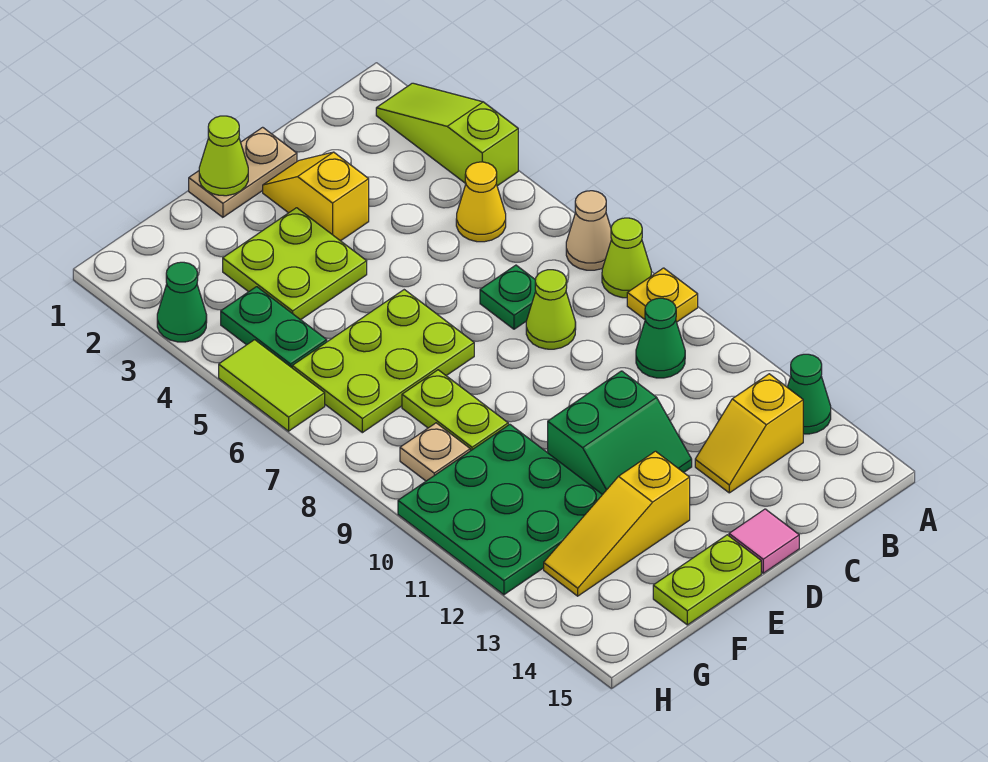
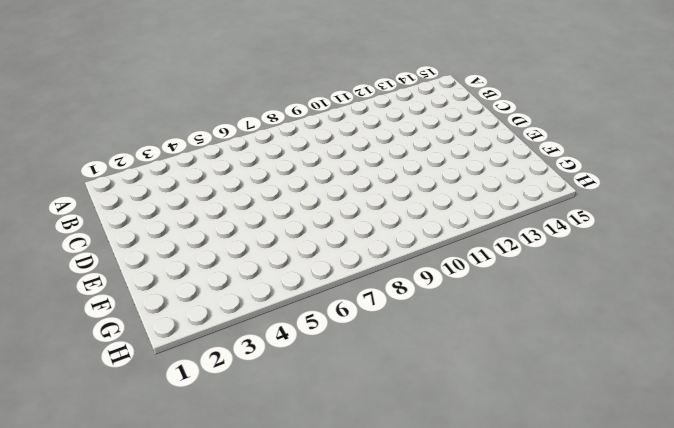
none -> lime slope A2:A4 level 1 top 4
none -> tan cone A7 level 1
none -> lime cone A8 level 1

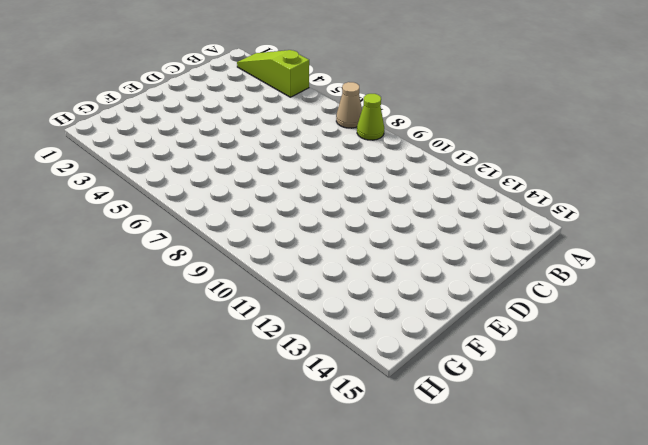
none -> yellow plate A9 level 1
none -> green cone A13 level 1
none -> yellow cone B5 level 1

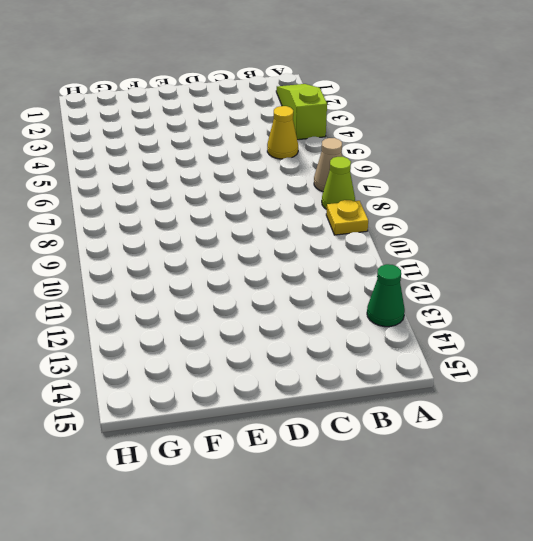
none -> green cone B10 level 1
none -> yellow slope B13:C13 level 1 top B
none -> green plate C7 level 1

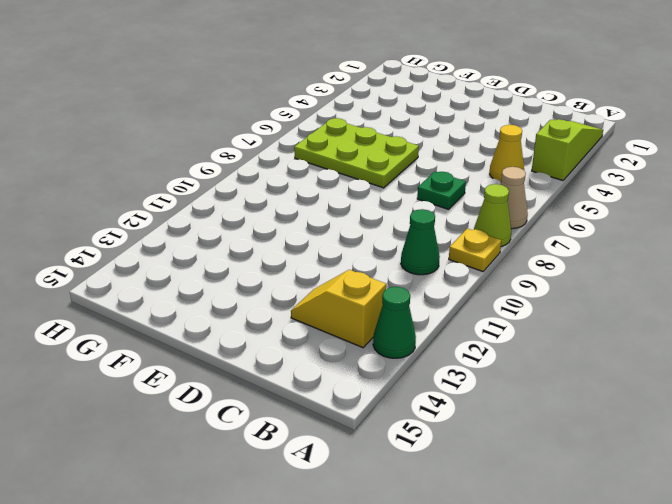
none -> lime cone C8 level 1
none -> tan plate D1:E1 level 1
none -> yellow slope D2:D3 level 1 top 3

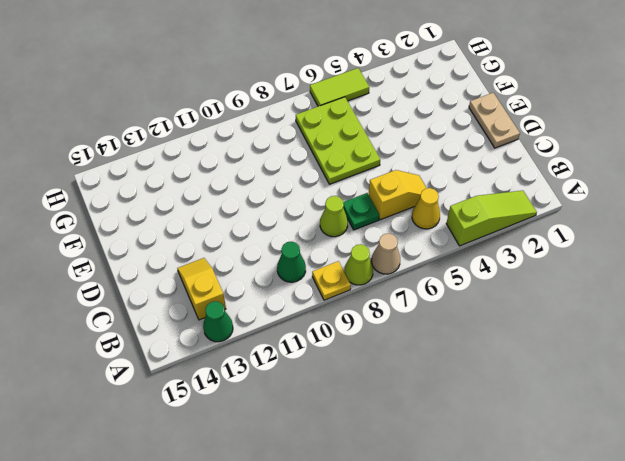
yellow slope C5:C6 level 1 top 6 -> yellow slope D2:D3 level 1 top 3
none -> green slope D11:E12 level 1 top 11
none -> pink tile D15 level 1
none -> lime plate E3:F4 level 1

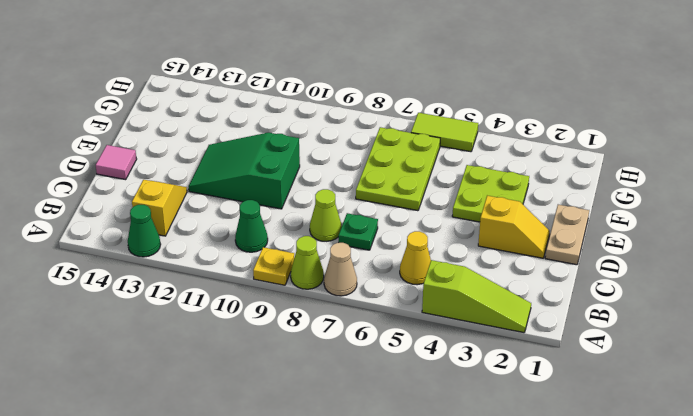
green slope D10:E12 level 1 top 10 -> green slope D11:E12 level 1 top 11
none -> yellow slope E13:G13 level 1 top E
none -> lime plate E15:F15 level 1
none -> lime plate F8:F9 level 1

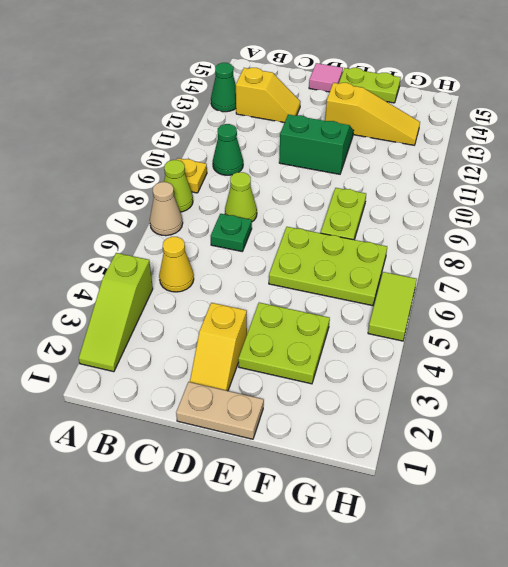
none -> green plate F10:H12 level 1
none -> green plate G4:G5 level 1
none -> tan plate G9 level 1

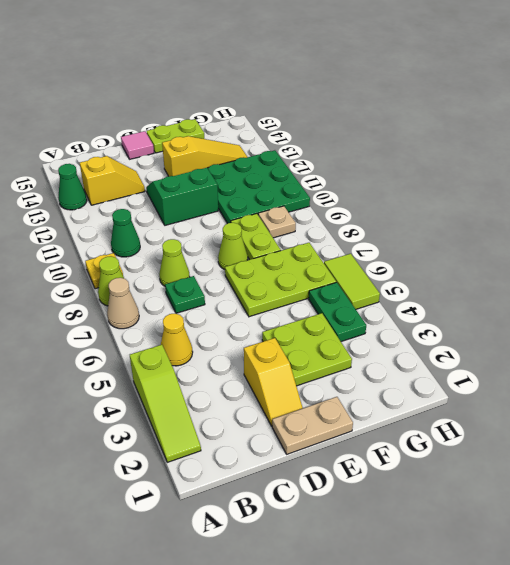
lime cone E8 level 1 -> lime cone E1 level 2
none -> green cone H3 level 1

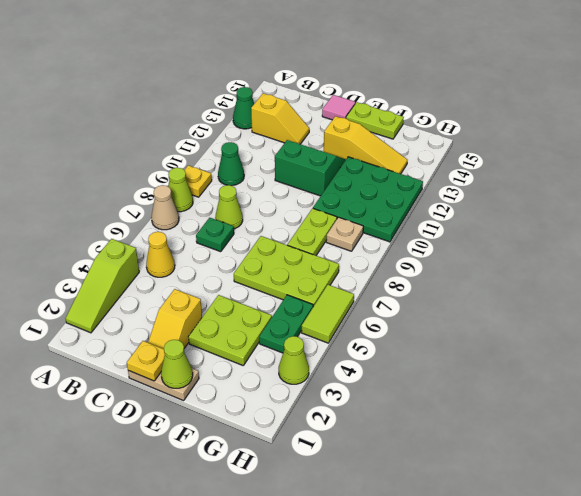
yellow plate D1 level 2 -> none
lime cone H3 level 1 -> green cone H3 level 1

